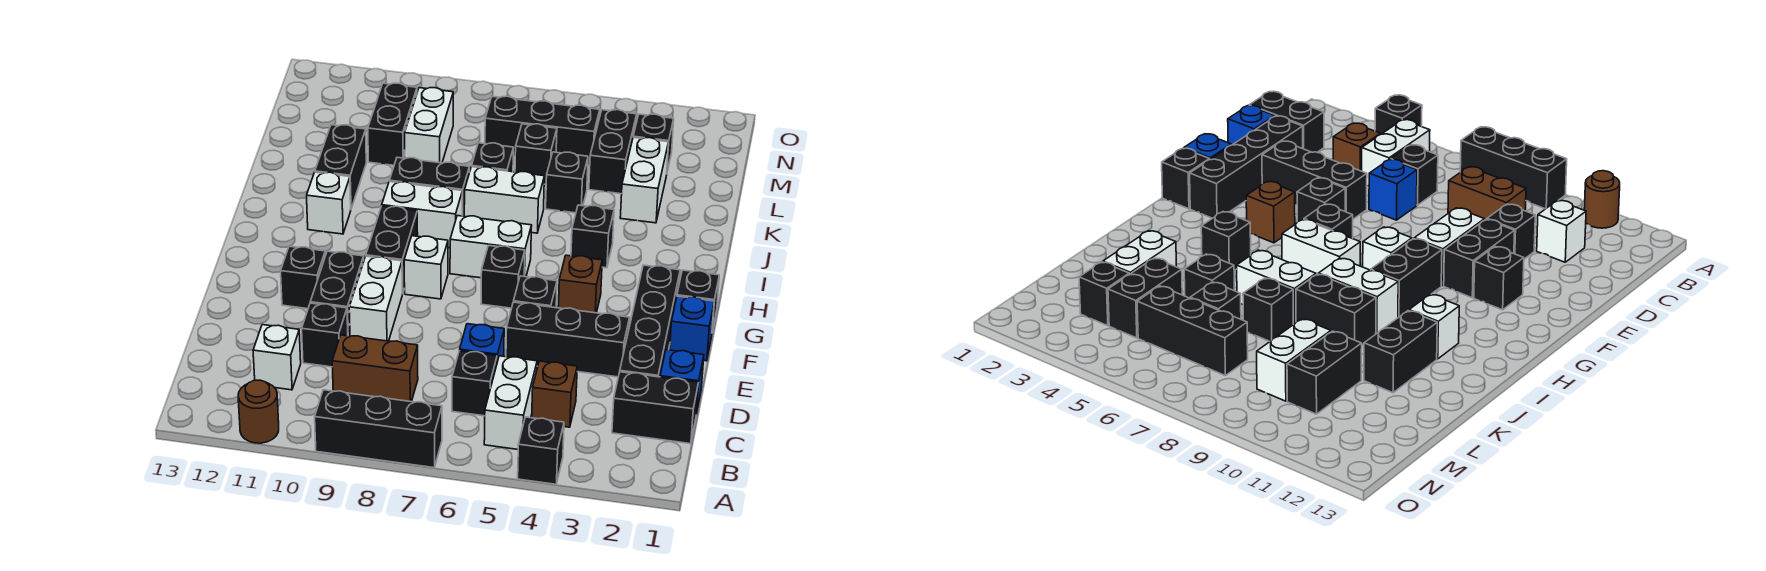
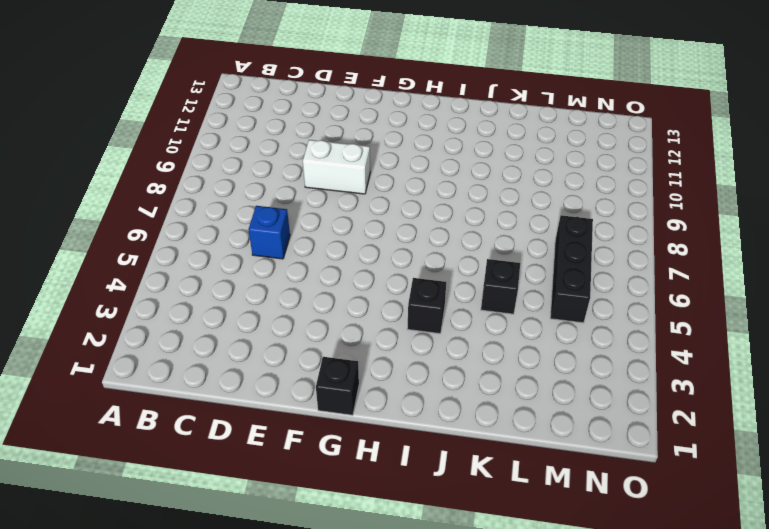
none -> black brick A4 level 1
none -> black brick A7:A9 level 1
none -> brown round brick A11 level 1
none -> white brick B5:C5 level 1

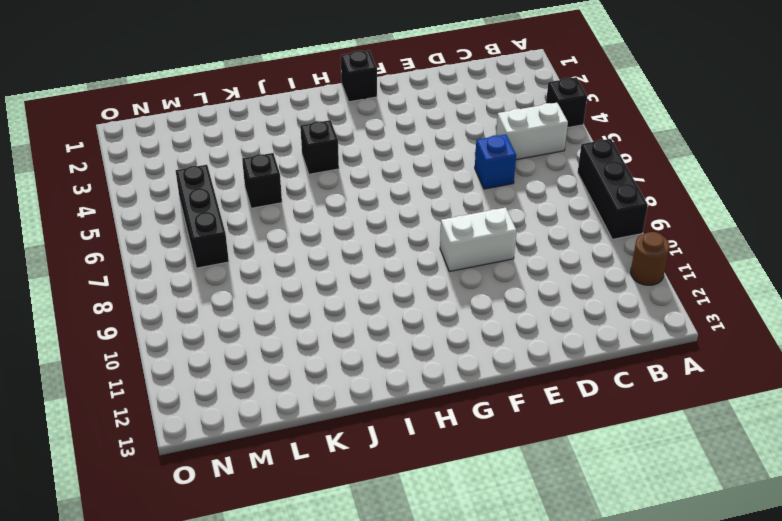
none -> black brick C1:C2 level 1
none -> brown brick C4 level 1
none -> black brick C6 level 1
none -> brown brick C8:C9 level 1

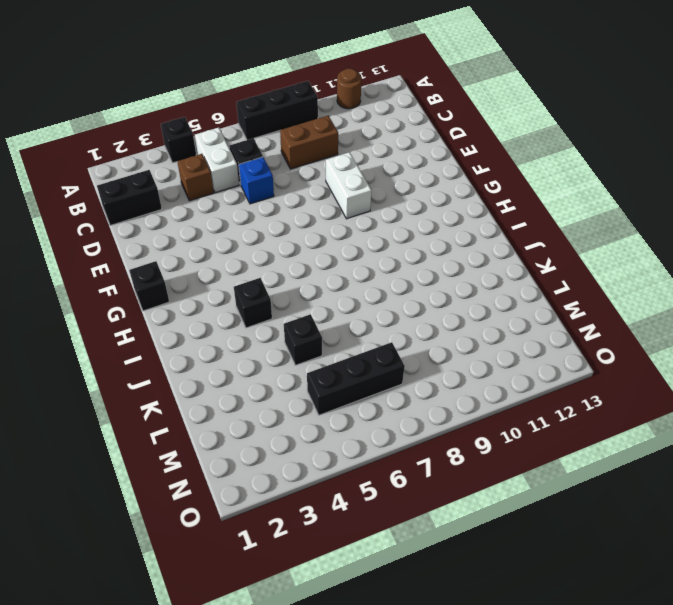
none -> white brick C11 level 1
none -> blue brick D1 level 1
none -> black brick D2:G2 level 1
none -> black brick D10 level 1

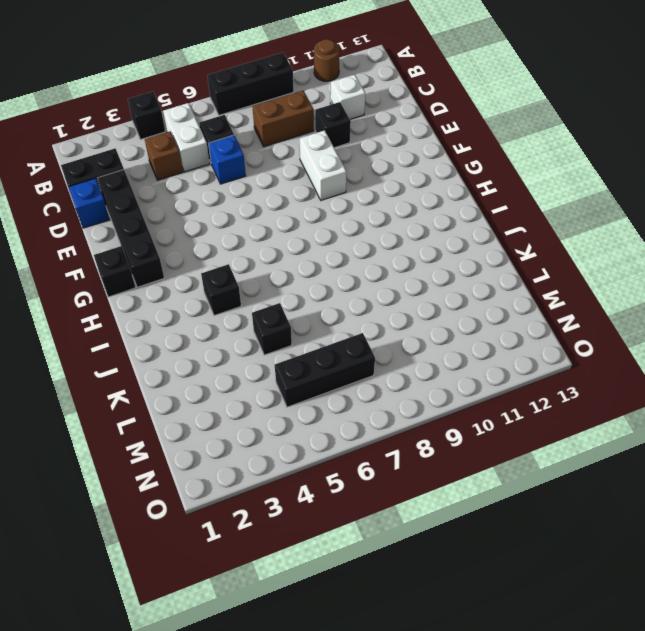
none -> black brick E3:E5 level 1
none -> black brick E10:F10 level 1
none -> blue brick F1 level 1
none -> black brick F5 level 1

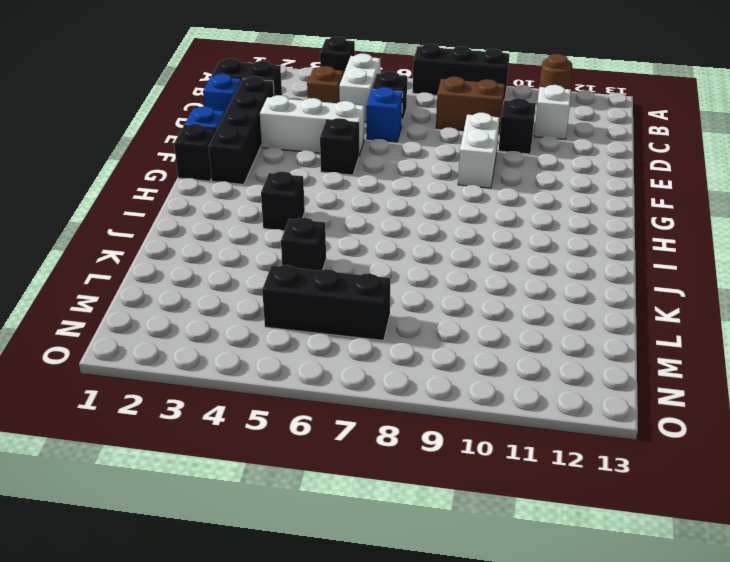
white brick E3:E5 level 1 -> black brick E3:E5 level 1
none -> black brick E10:F10 level 1
none -> black brick F11 level 1
none -> brown brick G4 level 1
none -> black brick G6 level 1

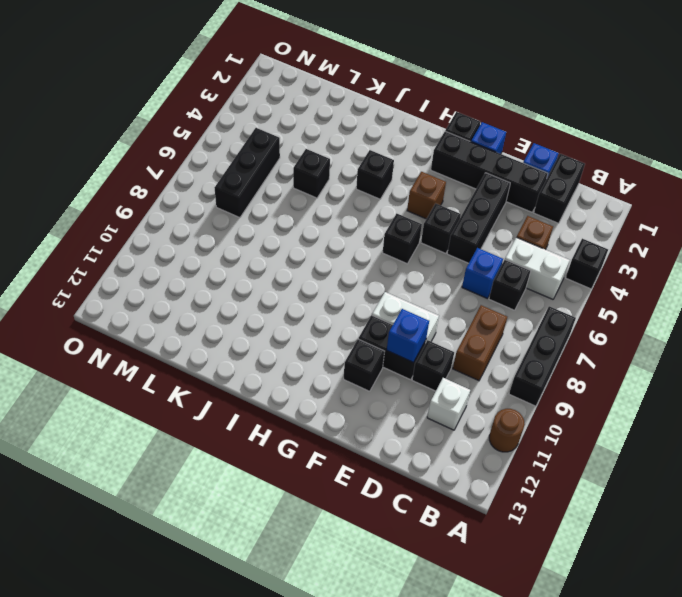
blue brick E10 level 2 -> none
none -> white brick G8 level 1
none -> black brick G9:H9 level 1
none -> white brick H6:H7 level 1
none -> white brick I8:I9 level 1

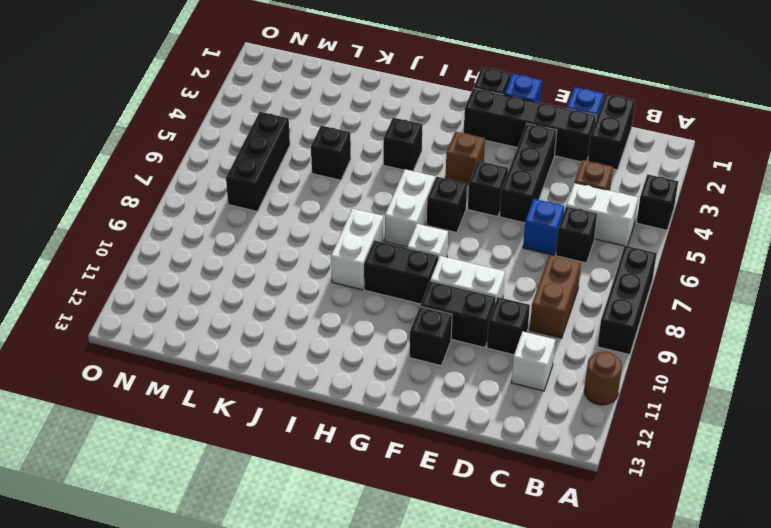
none -> white brick I11 level 1
none -> white brick J6:J7 level 1
none -> black brick J8:J9 level 1
none -> black brick J11:K11 level 1

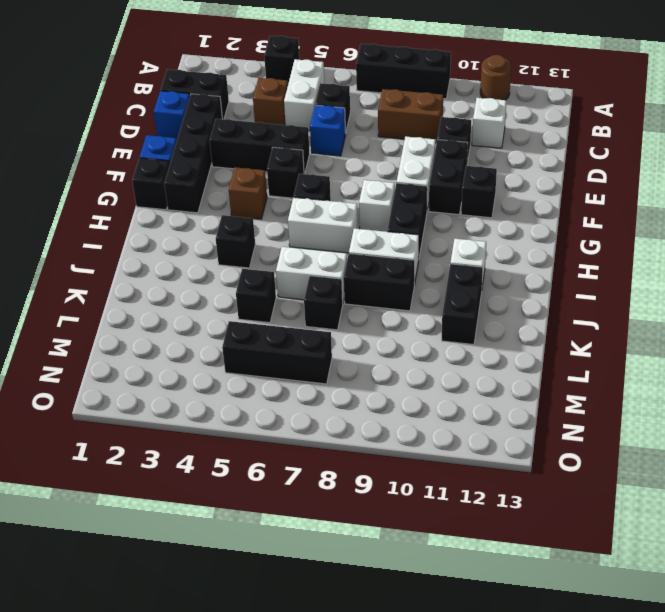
none -> white brick K3:L3 level 1
none -> black brick L4:M4 level 1
none -> black brick L6 level 1
none -> white brick L9:M9 level 1

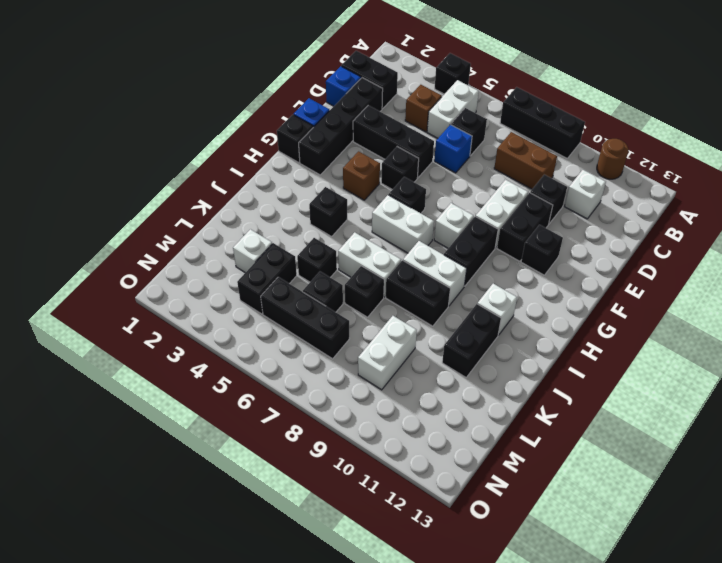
white brick L3 level 1 -> white brick K3:L3 level 1
none -> black brick L10:M10 level 1
none -> black brick M3 level 1

